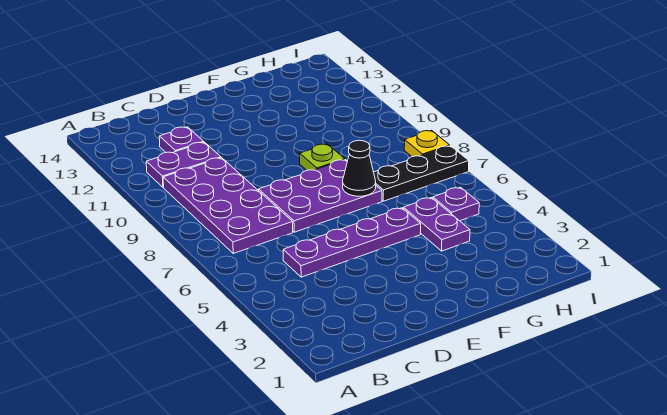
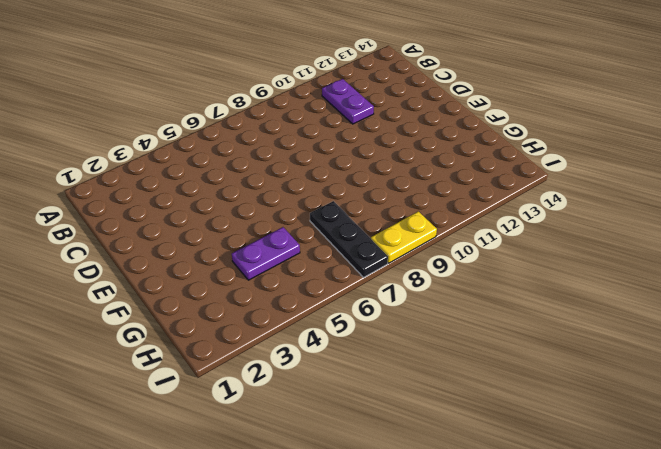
yellow plate I8:I9 level 1 -> yellow plate I8 level 1
none -> purple plate B7:C10 level 1
none -> purple plate C5:F5 level 1

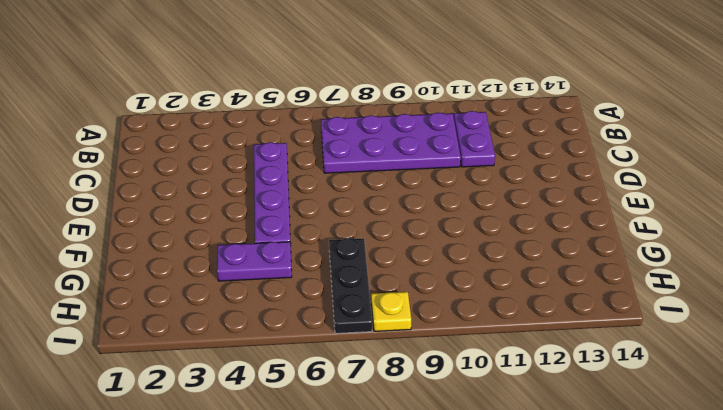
none -> purple plate C12 level 1
none -> purple plate D7:F8 level 1

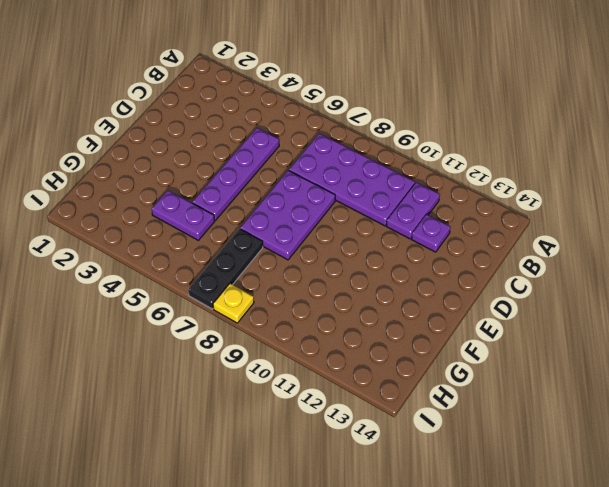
none -> lime plate F9 level 1
none -> purple plate H5 level 1

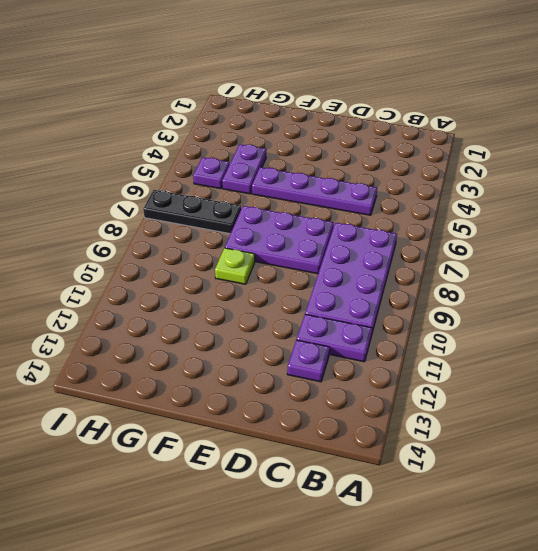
none -> yellow plate I8 level 1
none -> black cone F7 level 2

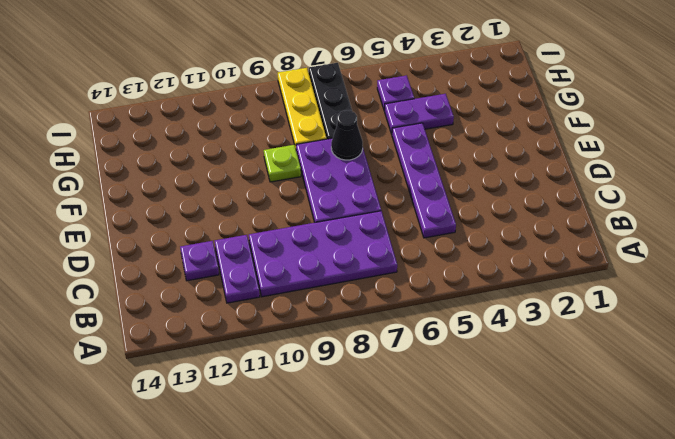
yellow plate G8:I8 level 1 -> yellow plate I8 level 1

